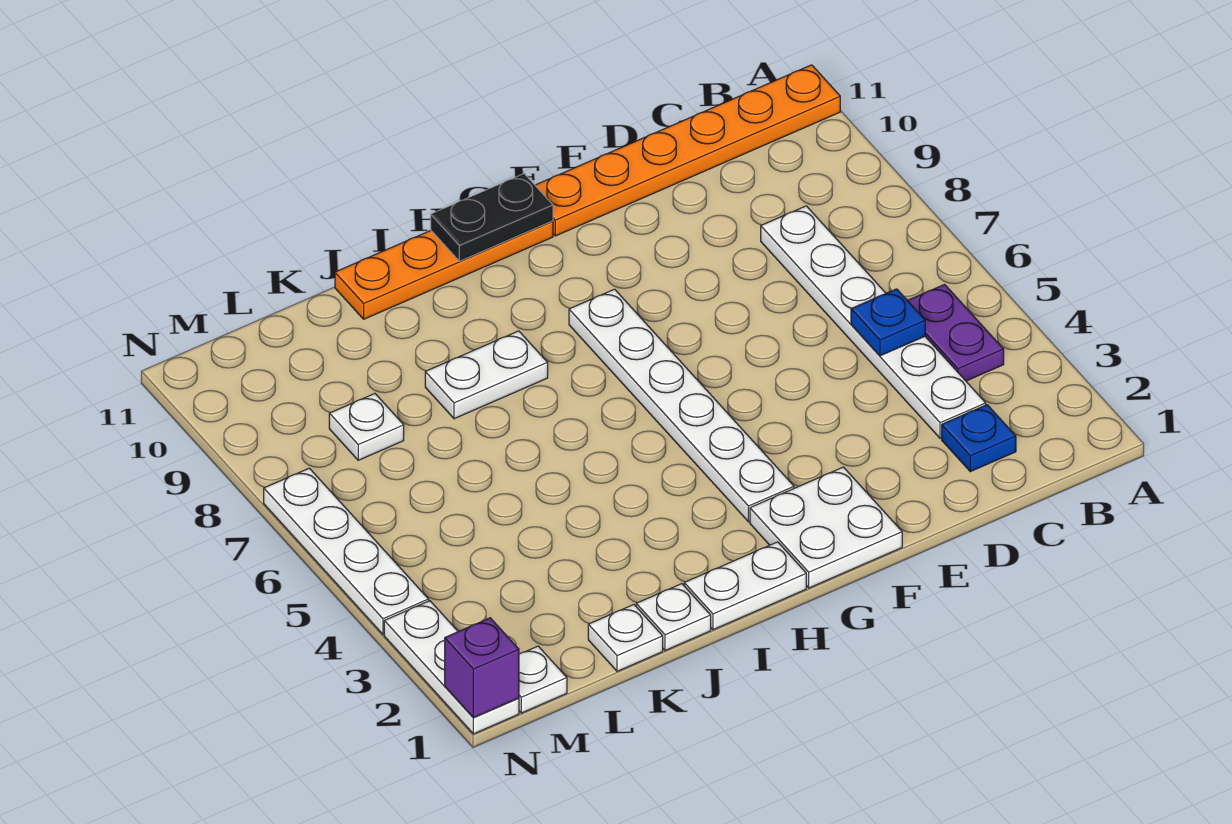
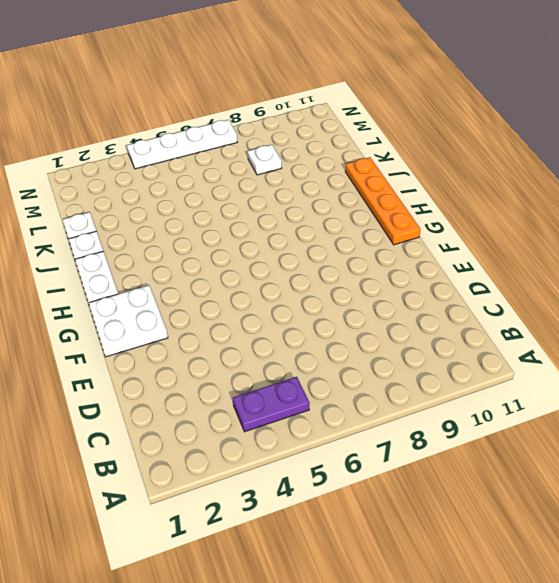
none -> orange plate A11:F11 level 1
none -> blue plate C2 level 1
none -> white plate C3:C8 level 1

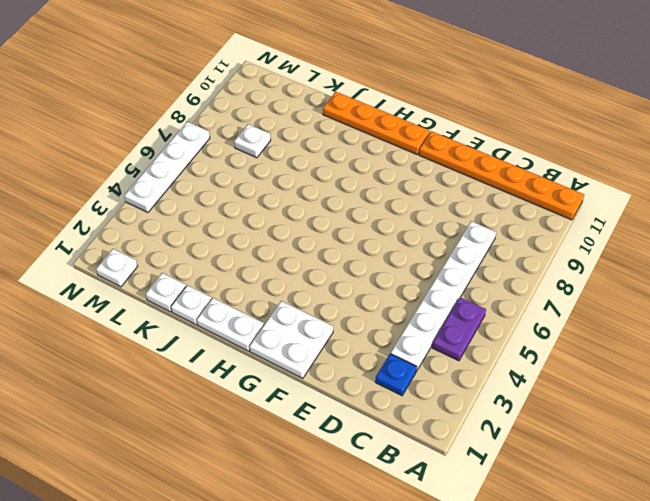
none -> white plate G3:G8 level 1
none -> white plate I8:J8 level 1
none -> white plate N1:N3 level 1

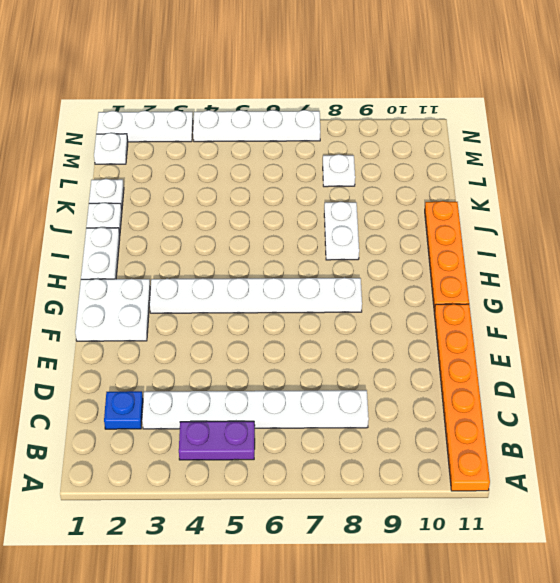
none -> blue plate C5 level 2
none -> black plate G11:H11 level 2
none -> purple brick N1 level 2

